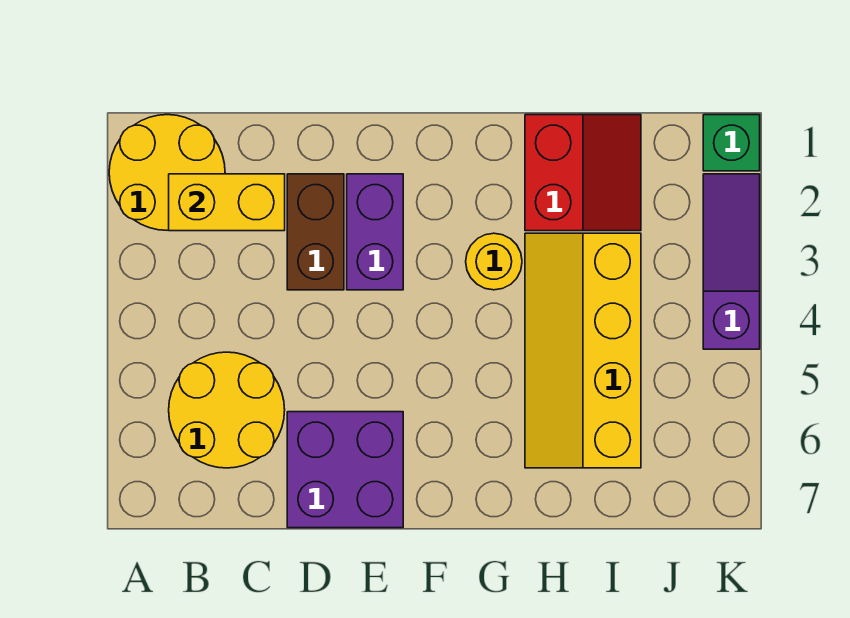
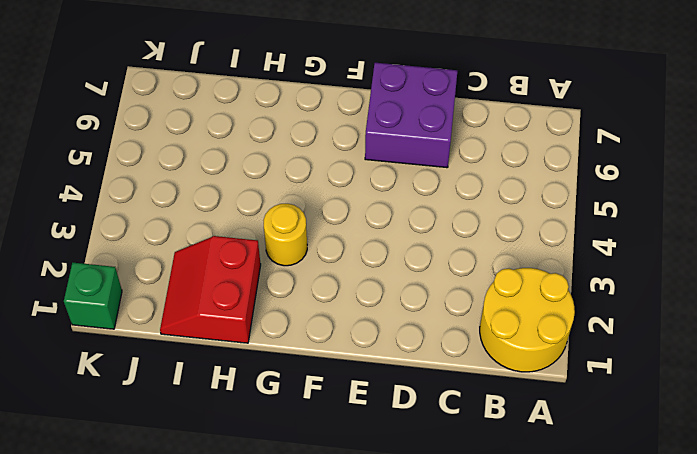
none -> yellow round brick B5:C6 level 1
none -> brown brick D2:D3 level 1

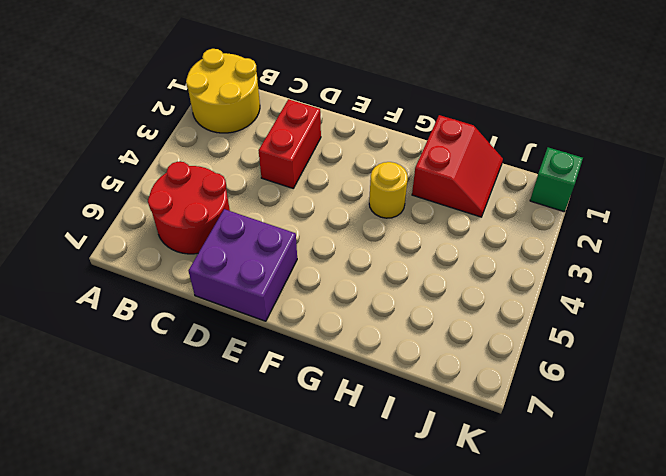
red round brick B5:C6 level 1 -> yellow round brick B5:C6 level 1
red brick D2:D3 level 1 -> brown brick D2:D3 level 1
none -> purple brick E2:E3 level 1
none -> yellow slope H3:I6 level 1 top I

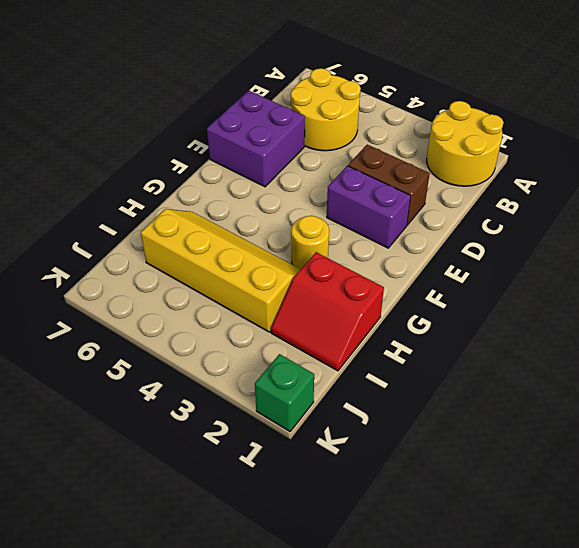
none -> purple slope K2:K4 level 1 top 4
none -> yellow brick B2:C2 level 2

